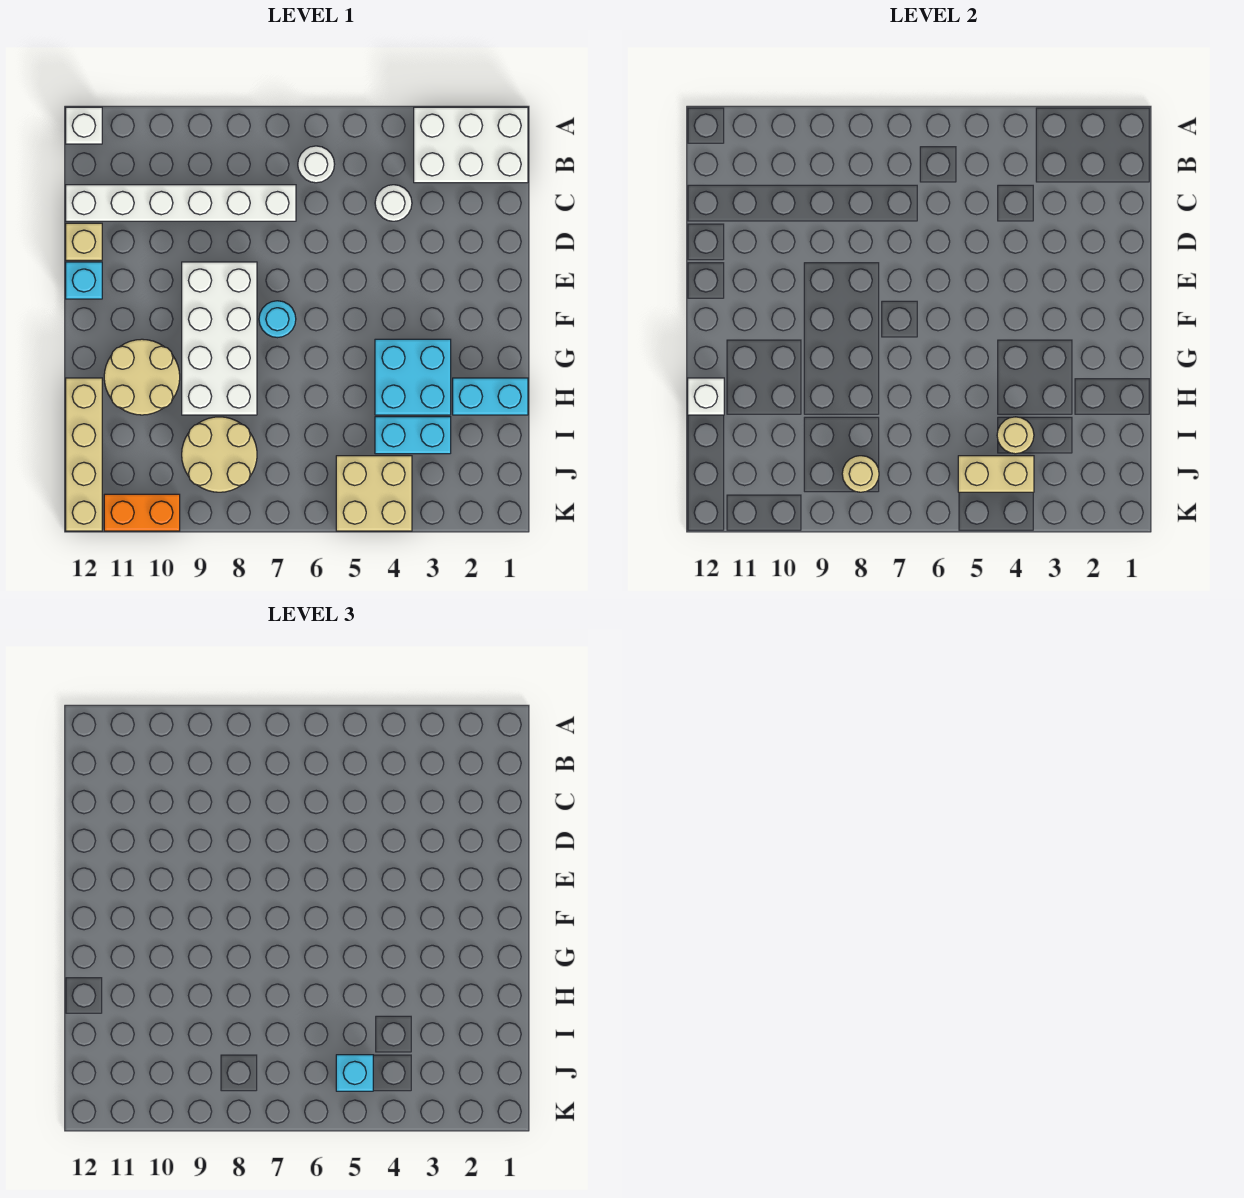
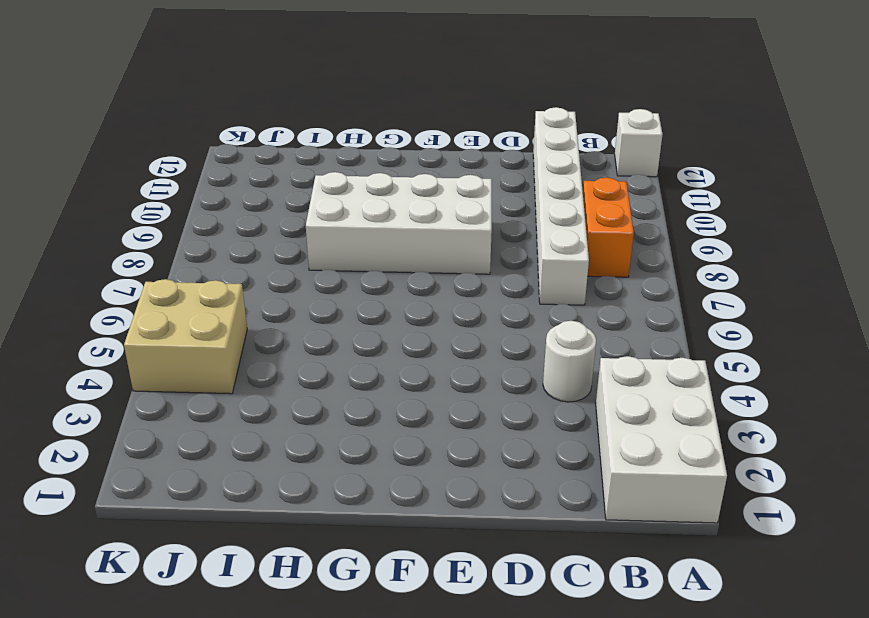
orange brick B8:B9 level 1 -> orange brick K10:K11 level 1
none -> white round brick B6 level 1
none -> tan brick D12 level 1
none -> cyan brick E12 level 1

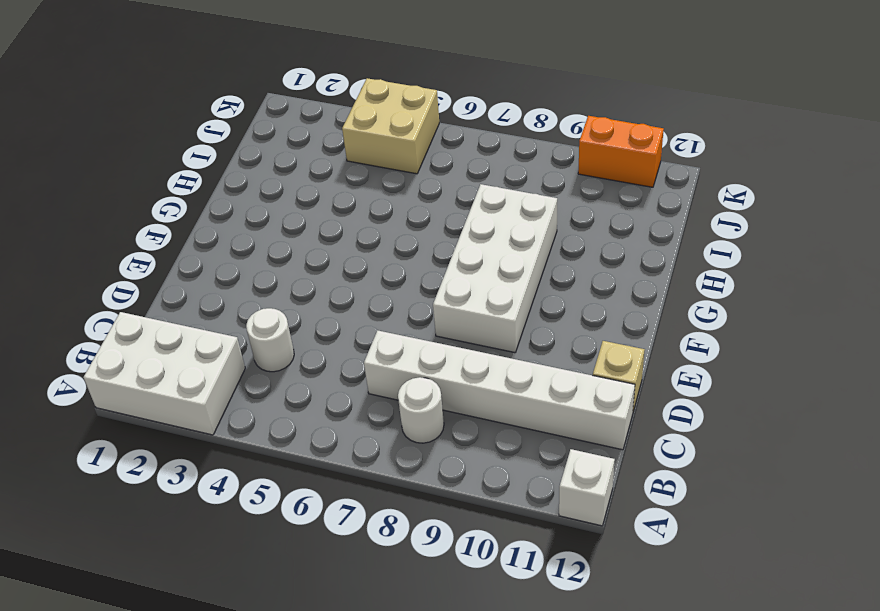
white round brick B8 level 1 -> white round brick B6 level 1
none -> cyan brick E12 level 1
none -> cyan round brick F7 level 1
none -> cyan brick G3:H4 level 1

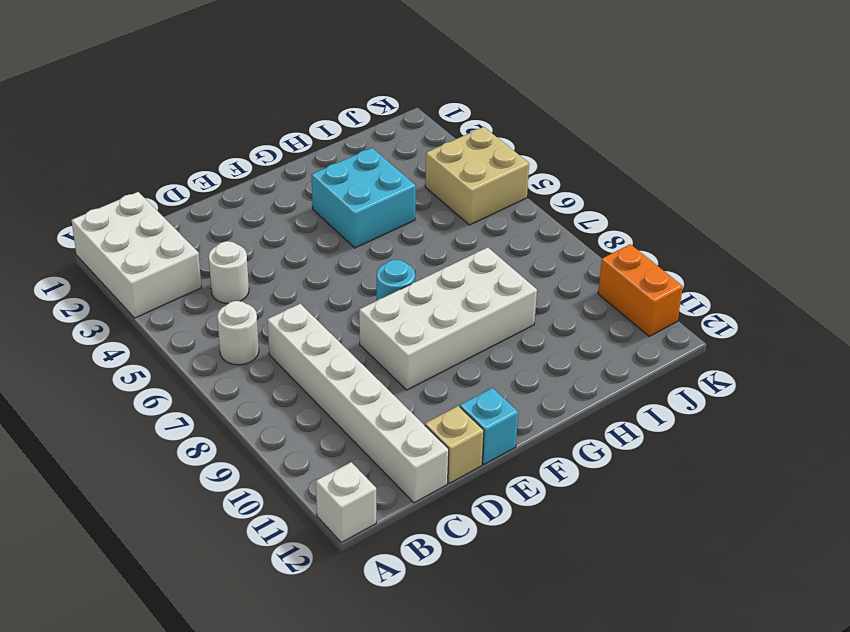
none -> tan round brick G10:H11 level 1
none -> cyan brick H1:H2 level 1
none -> tan brick H12:K12 level 1

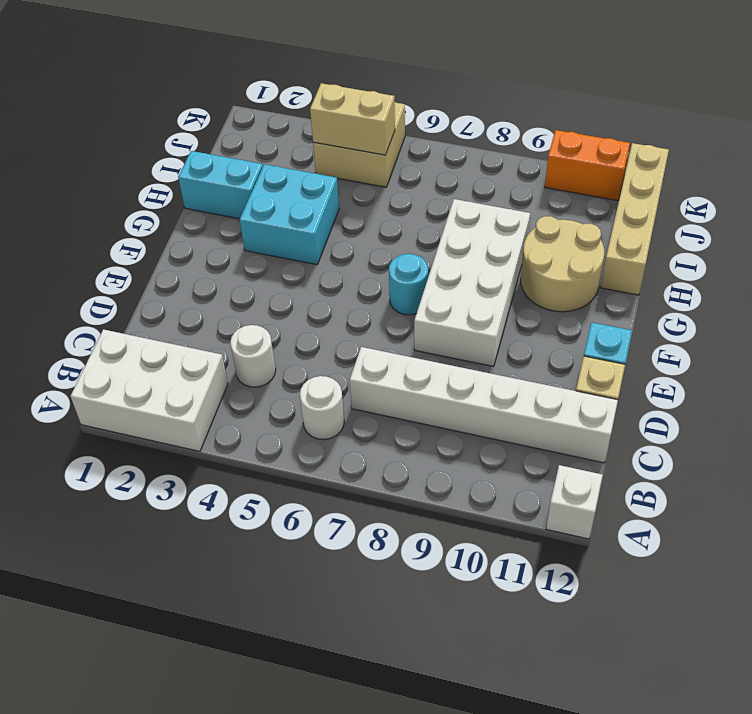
none -> cyan brick I3:I4 level 1
none -> tan round brick I8:J9 level 1
none -> white brick H12 level 2

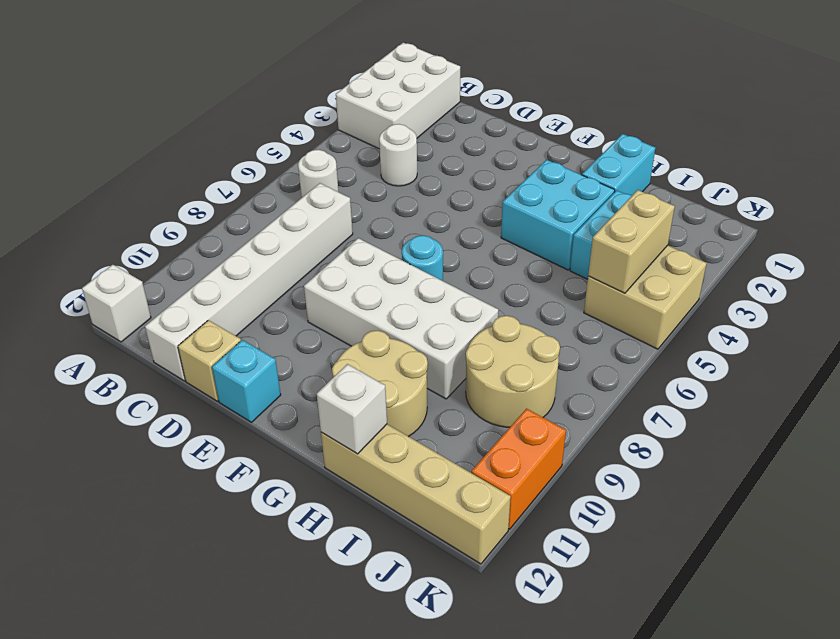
none -> tan round brick I4 level 2
none -> tan round brick J8 level 2
none -> cyan brick J5 level 3

